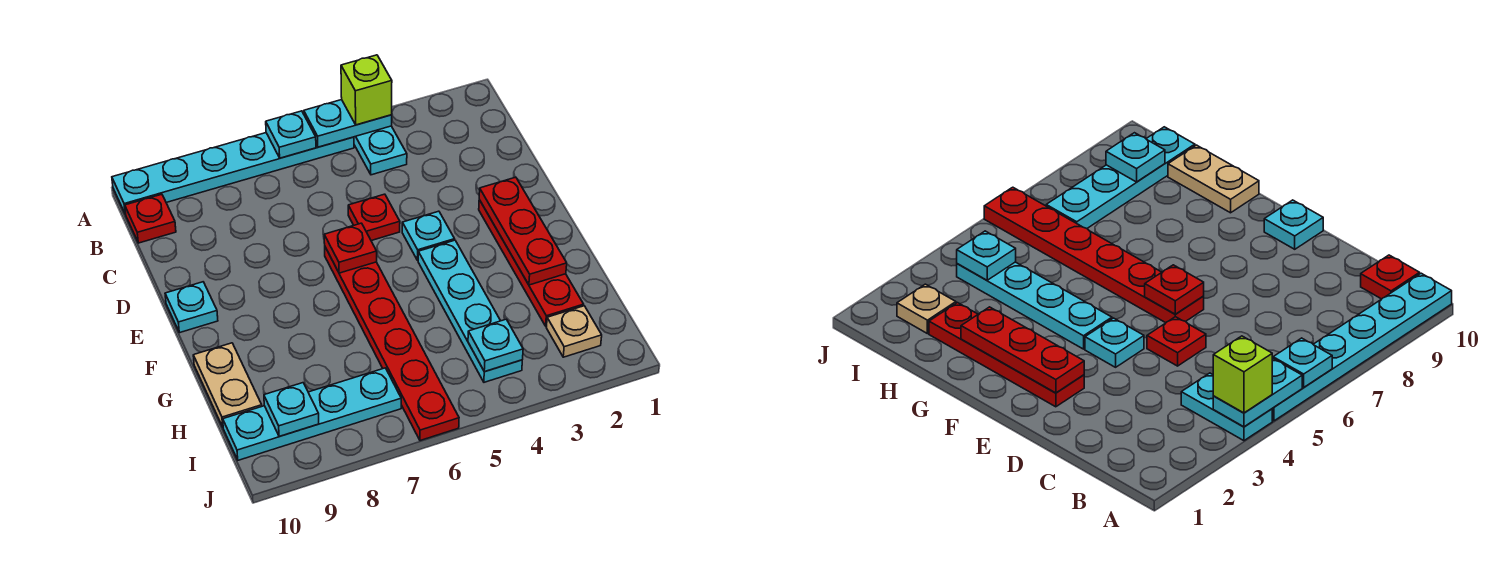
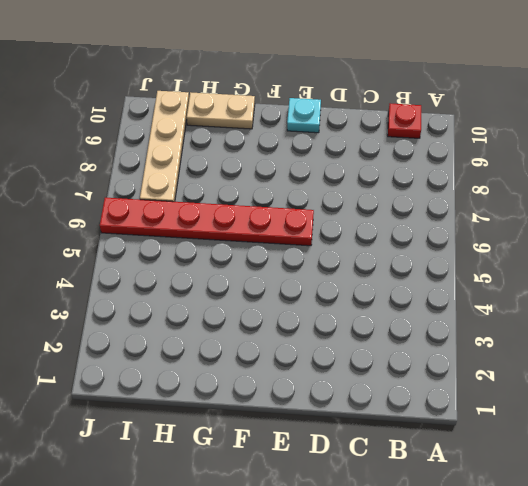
tan plate I7:I10 level 1 -> cyan plate I7:I10 level 1
none -> cyan plate A4:B4 level 1
none -> cyan plate A5:A10 level 1
none -> red plate D5 level 1

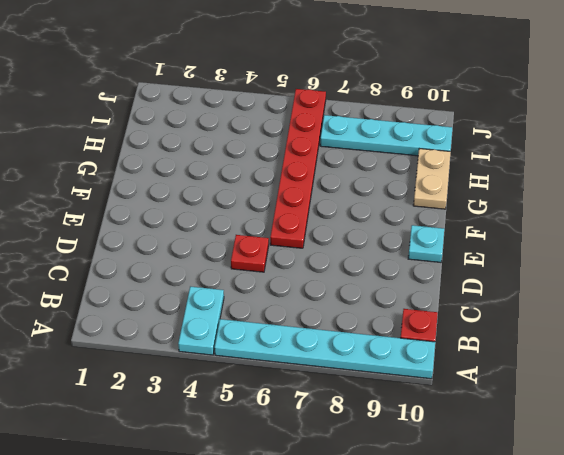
none -> red plate E2:H2 level 1
none -> cyan plate E4 level 1
none -> cyan plate F4:I4 level 1

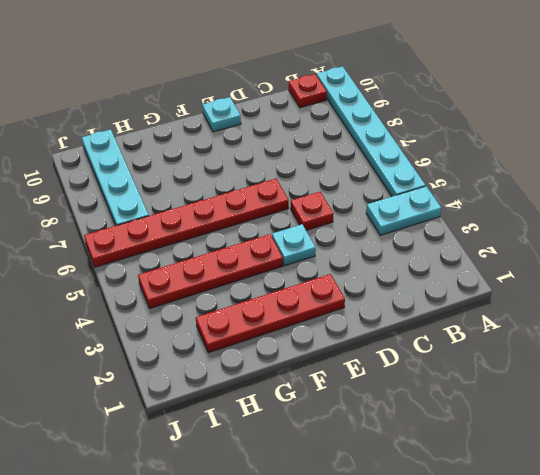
red plate F4:I4 level 1 -> cyan plate F4:I4 level 1
none -> tan plate G10:H10 level 1
none -> tan plate I2 level 1
none -> cyan plate A4:A5 level 2

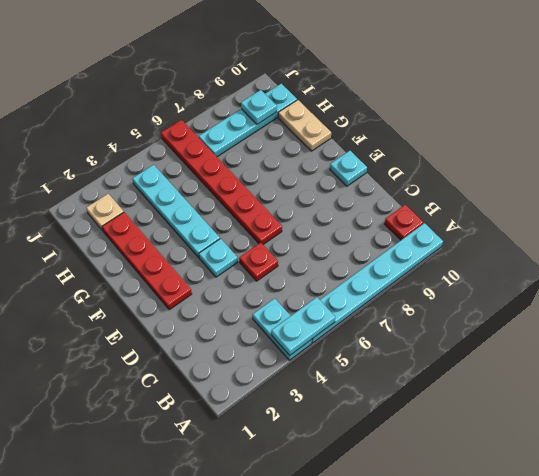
none -> cyan plate A6 level 2
none -> red plate E2:G2 level 2
none -> red plate E6 level 2

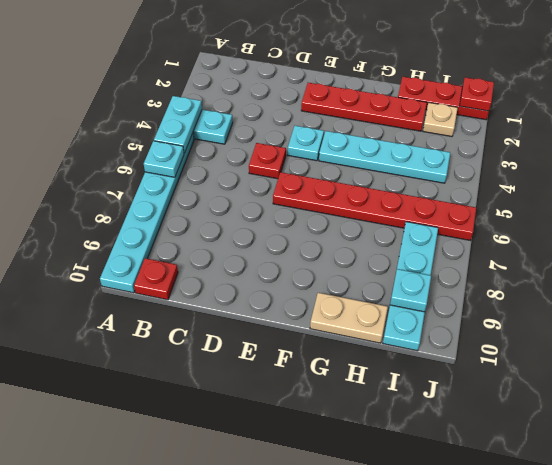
red plate H1:J1 level 1 -> red plate E2:G2 level 2
red plate J1 level 2 -> red plate E6 level 2
none -> cyan plate E10 level 1
none -> cyan plate I4 level 2
none -> lime brick A4 level 3

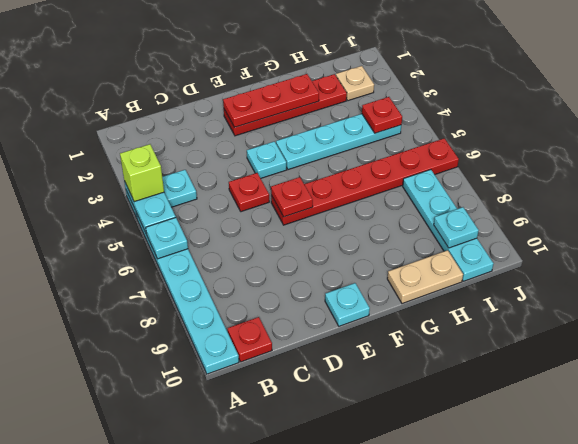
red plate I4 level 2 -> cyan plate I4 level 2

